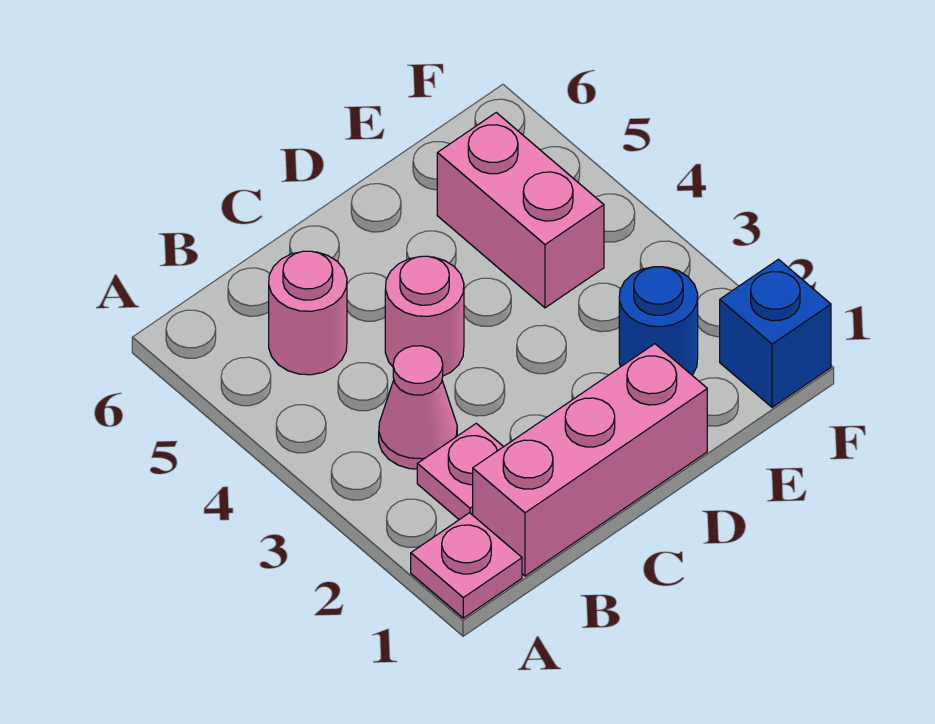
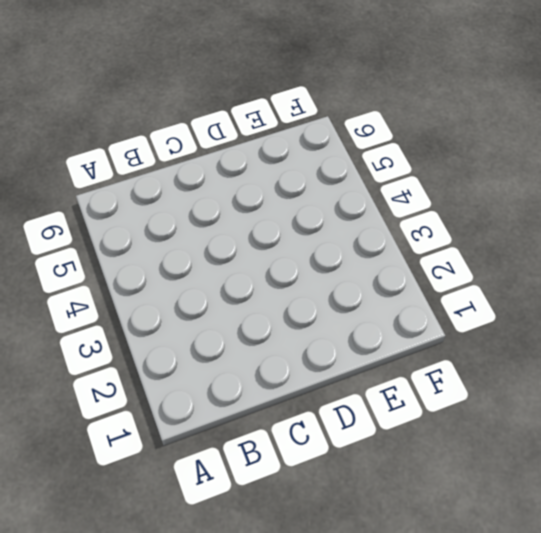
none -> pink plate A1 level 1
none -> pink brick B1:D1 level 1

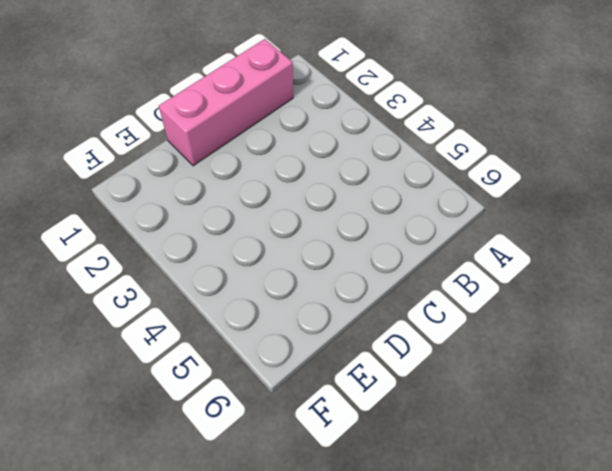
none -> pink plate A1 level 1
none -> pink plate B2 level 1

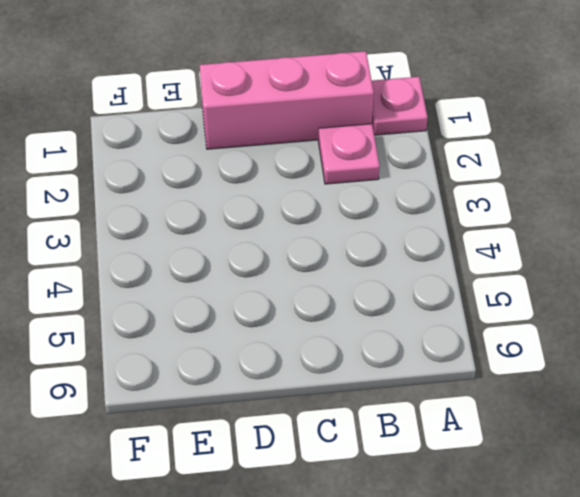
none -> pink cone B3 level 1
none -> pink round brick B5 level 1

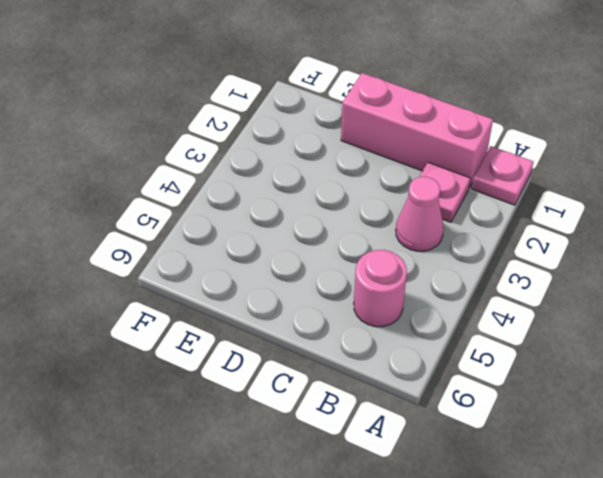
none -> pink round brick C4 level 1
none -> blue round brick E2 level 1

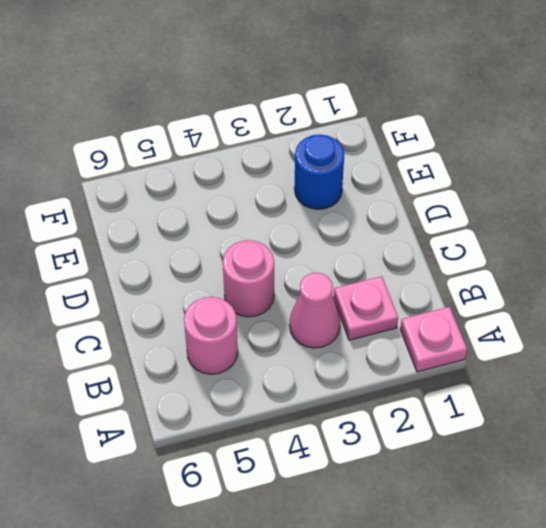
none -> pink brick B1:D1 level 1
none -> pink brick E4:E5 level 1

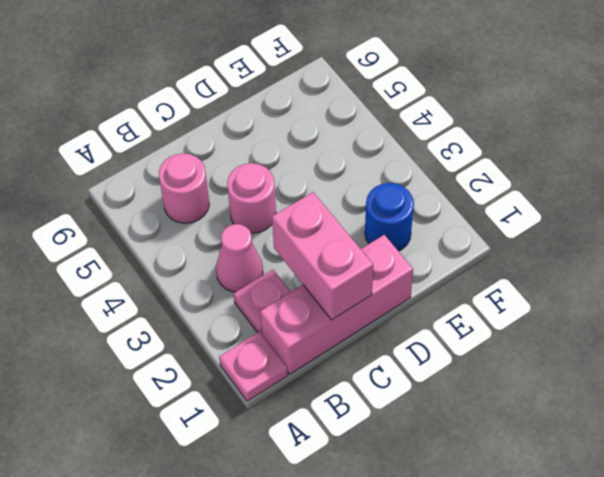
pink brick C1:C2 level 2 -> pink brick E4:E5 level 1
none -> blue brick F1 level 1

